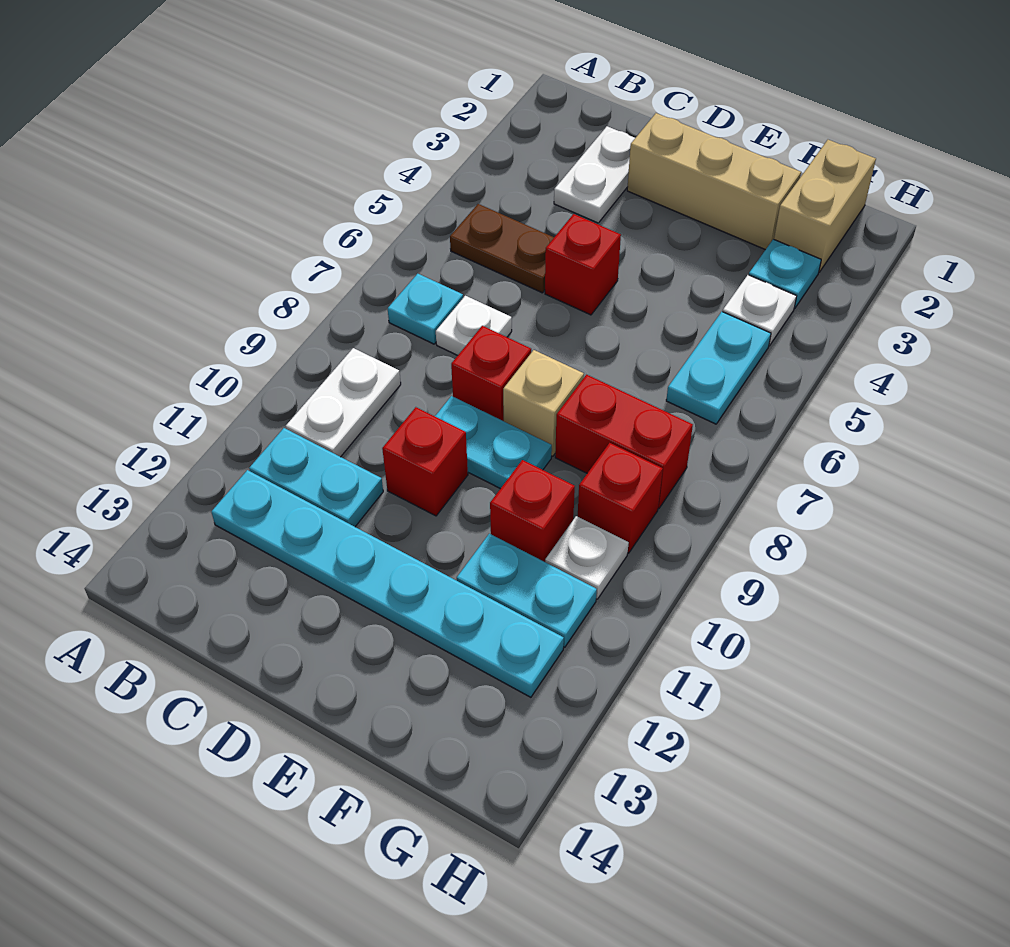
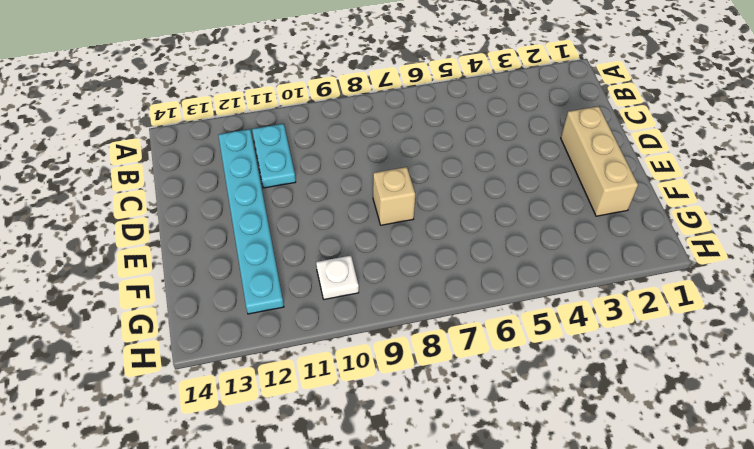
none -> brown plate B5:C5 level 1
none -> cyan plate B7 level 1
none -> white plate B9:B10 level 1

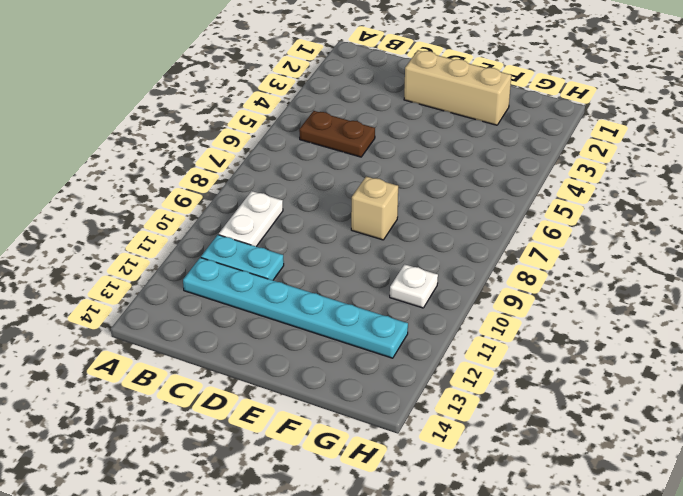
none -> cyan plate B7 level 1
none -> white plate C2:C3 level 1
none -> white plate C7 level 1

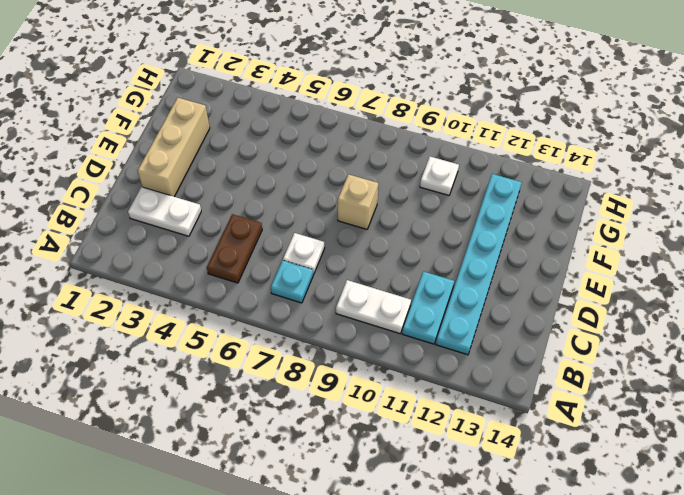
none -> red brick D5 level 1
none -> red brick D8 level 1
none -> cyan plate D9:E9 level 1

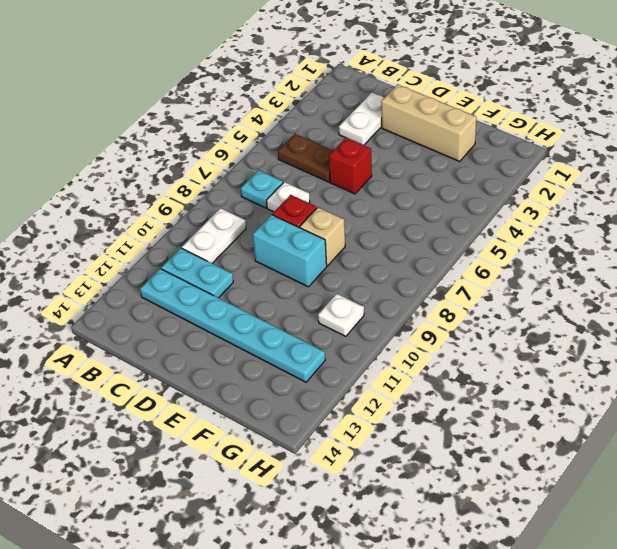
cyan brick D9:E9 level 1 -> cyan plate D9:E9 level 1
none -> red brick D10 level 1
none -> red brick F8:G8 level 1
none -> red brick F10 level 1

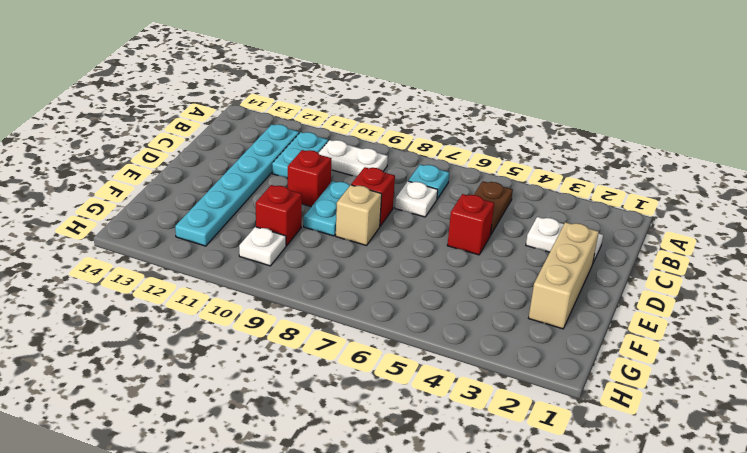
none -> red brick F8:G8 level 1
none -> cyan plate F11:G11 level 1
none -> tan brick G1:G2 level 1

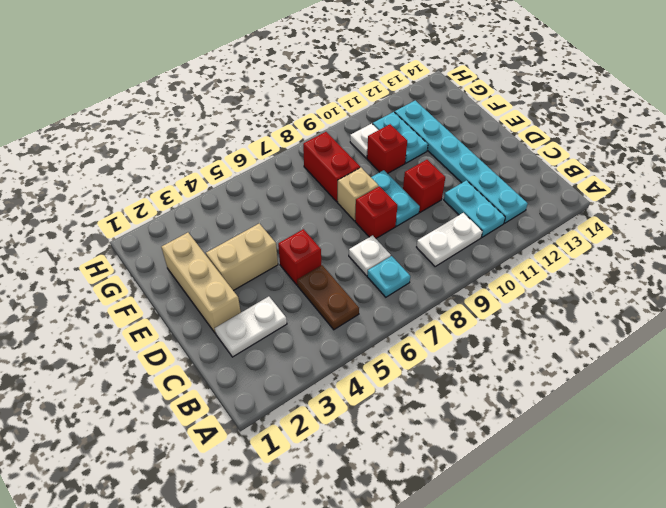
tan brick E3:E4 level 1 -> tan brick G1:G2 level 1
none -> cyan plate G3 level 1
none -> white plate G4 level 1
none -> cyan plate G5:G6 level 1

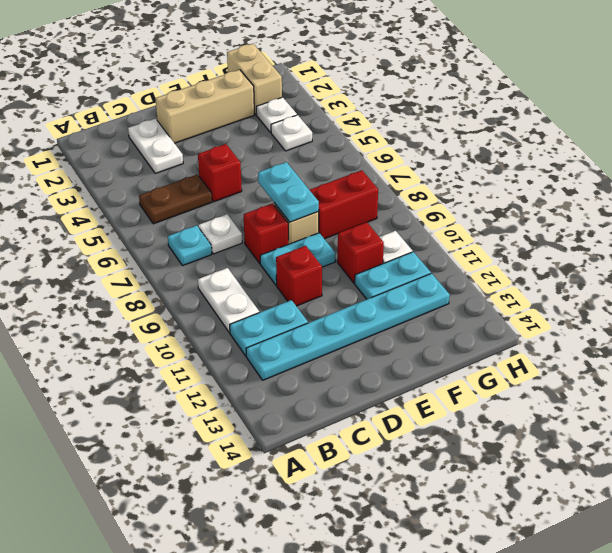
cyan plate E7:E8 level 2 -> cyan plate G5:G6 level 1
white plate G3 level 1 -> cyan plate G3 level 1
none -> red brick G9 level 1

